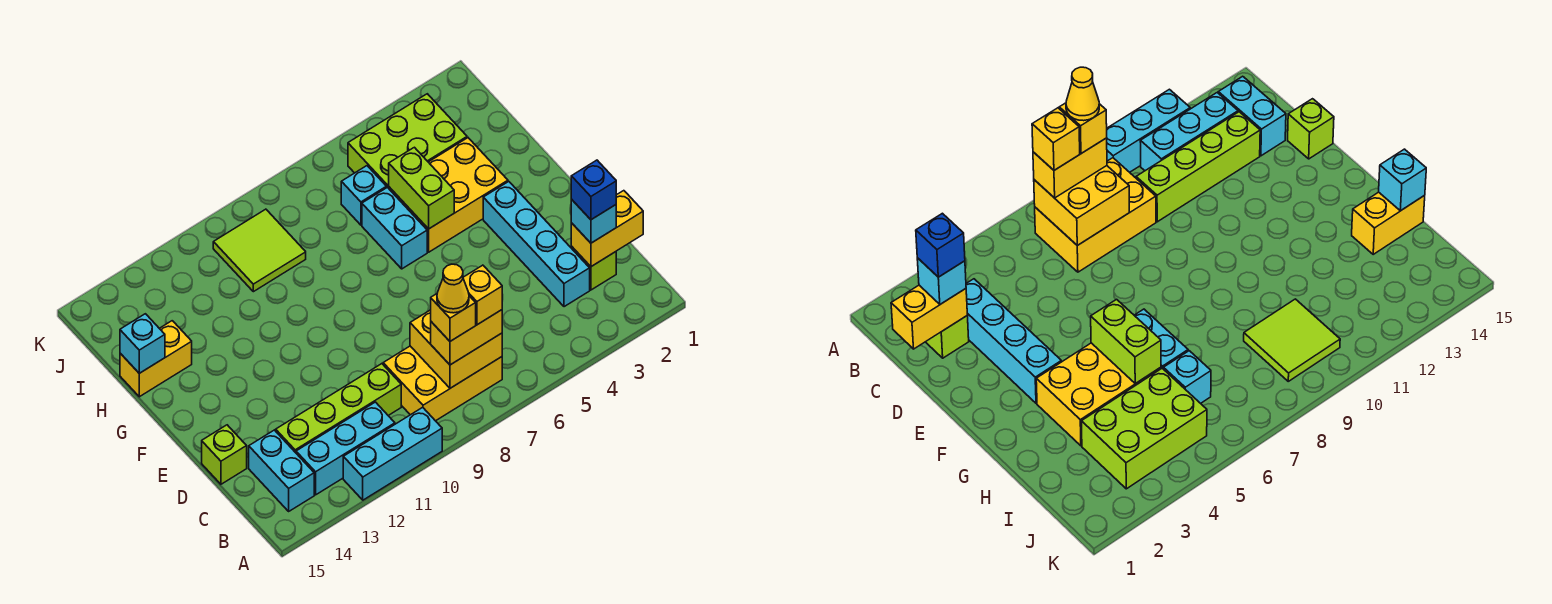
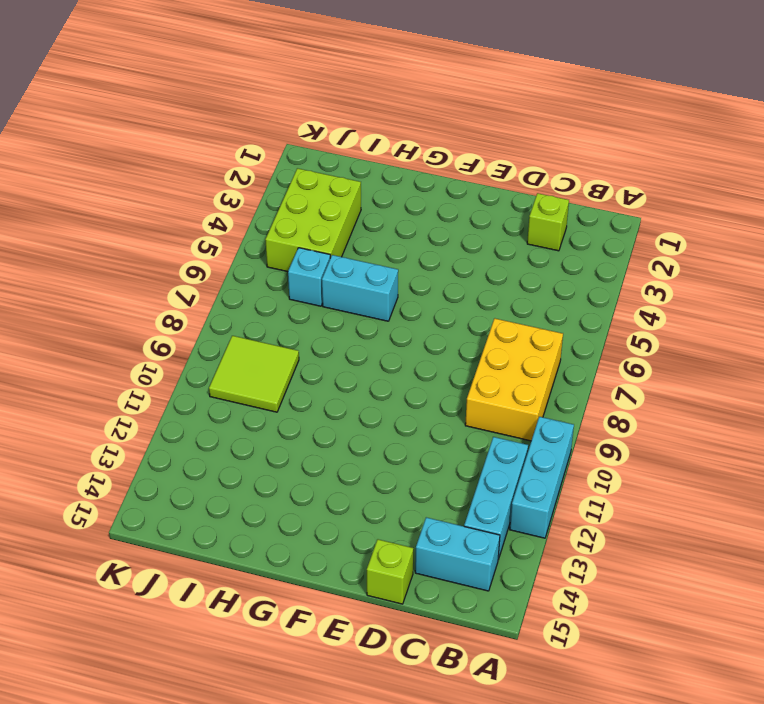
none -> cyan brick C3:F3 level 1
none -> lime brick C10:C13 level 1
none -> yellow brick G3:H5 level 1

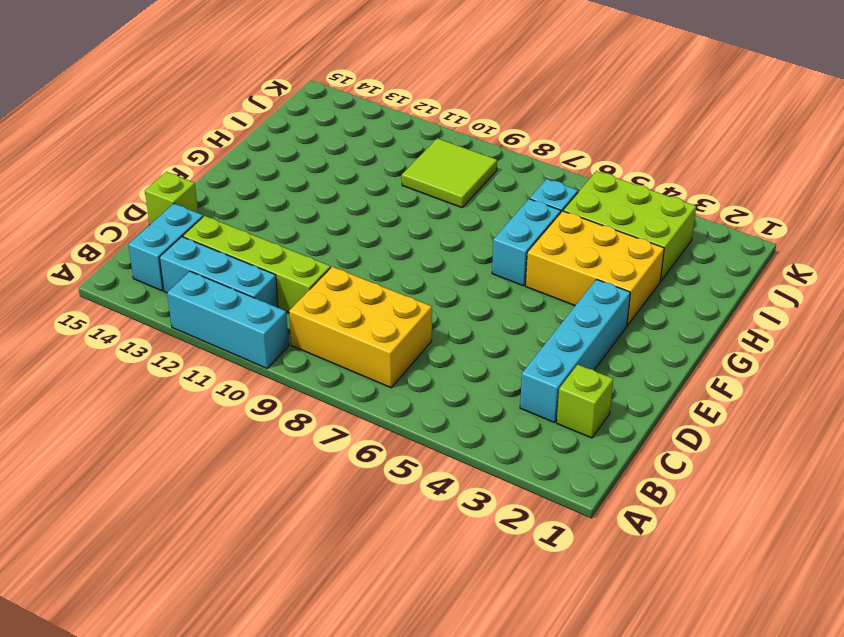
none -> yellow brick H14:H15 level 1
none -> yellow brick B7:C8 level 2
none -> yellow brick C1:C2 level 2

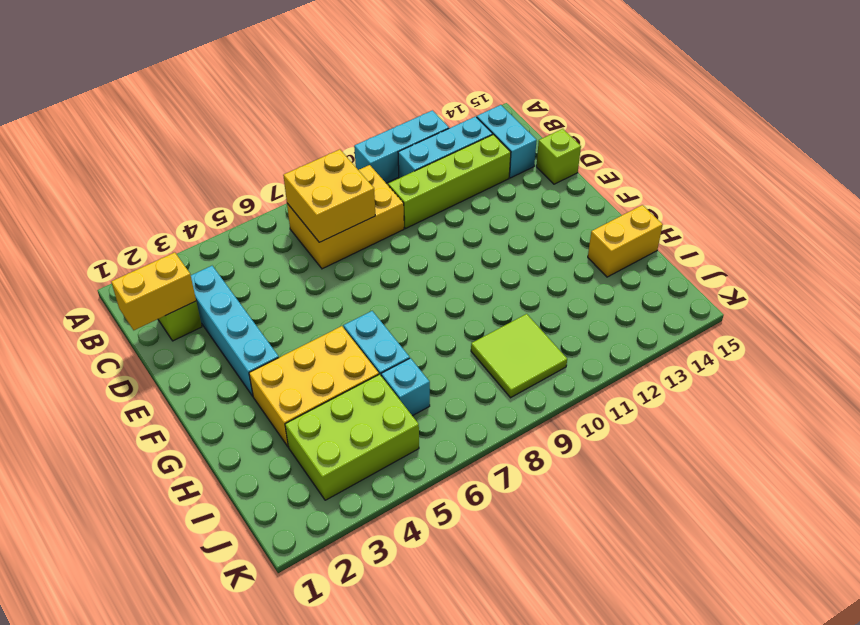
none -> lime brick G5:H5 level 2
none -> cyan brick H15 level 2
none -> yellow brick B7:B8 level 3

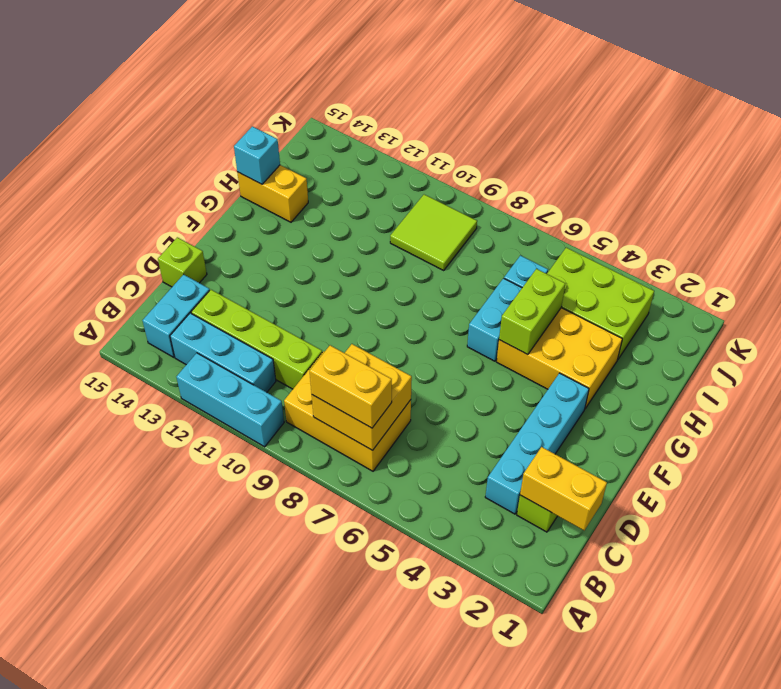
none -> cyan brick C2 level 3
none -> yellow brick B7 level 4
none -> yellow brick B8 level 4

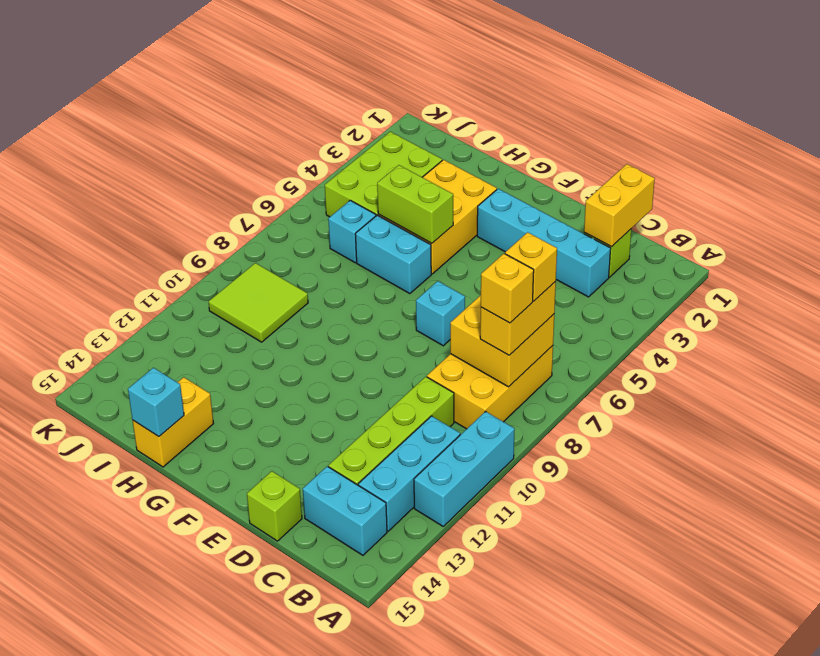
cyan brick E7 level 1 -> cyan brick C2 level 3
none -> blue brick C2 level 4
none -> yellow cone B8 level 5

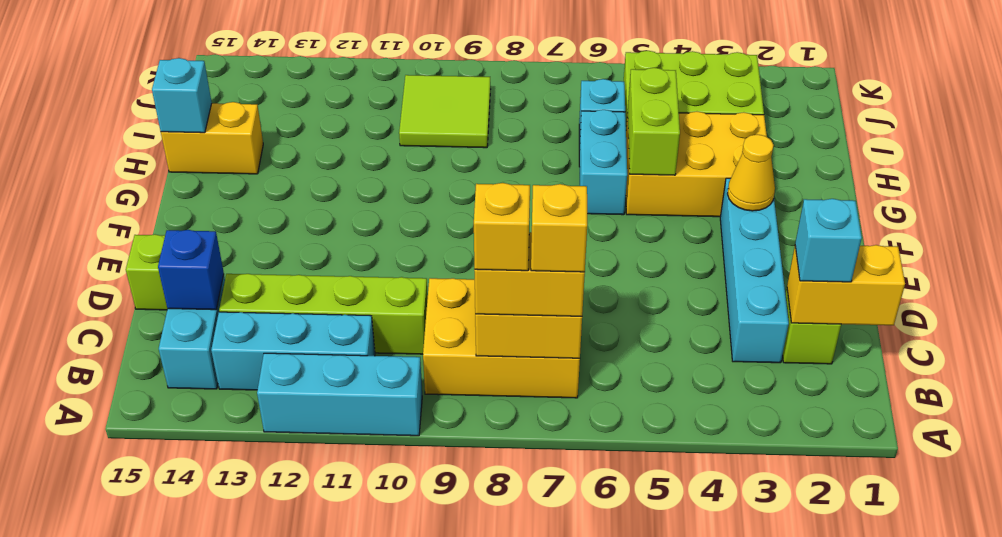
blue brick C14 level 2 -> blue brick C2 level 4
yellow cone F3 level 2 -> yellow cone B8 level 5

